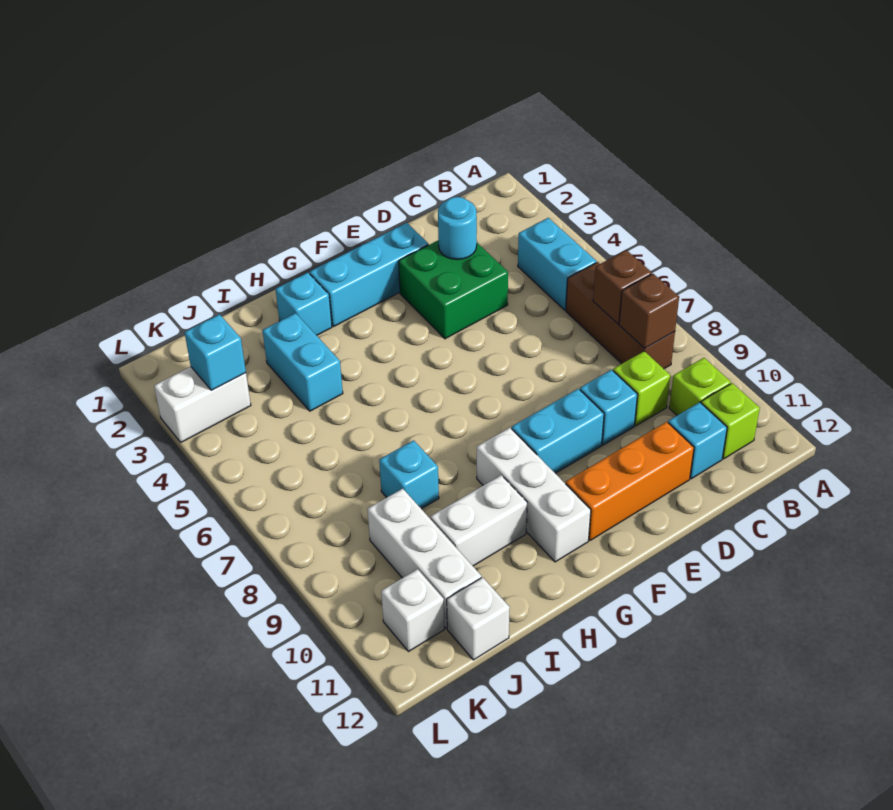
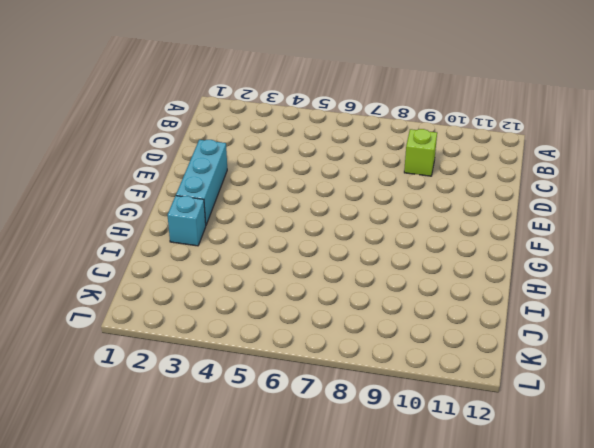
none -> cyan brick B4:B5 level 1
none -> brown brick B6:B8 level 1
none -> lime brick B10 level 1

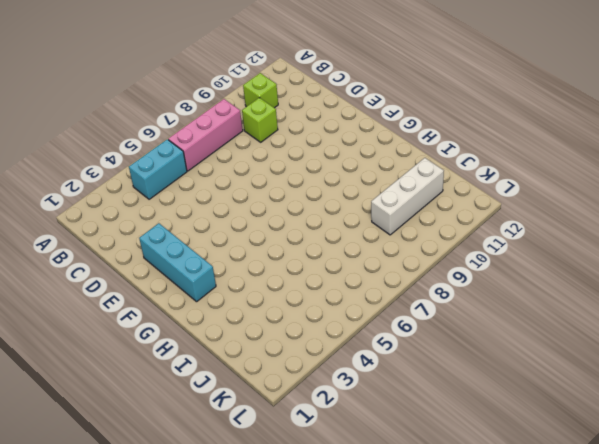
pink brick B6:B8 level 1 -> brown brick B6:B8 level 1
none -> lime brick B11 level 1
none -> cyan brick C11 level 1
none -> green brick D3:E4 level 1

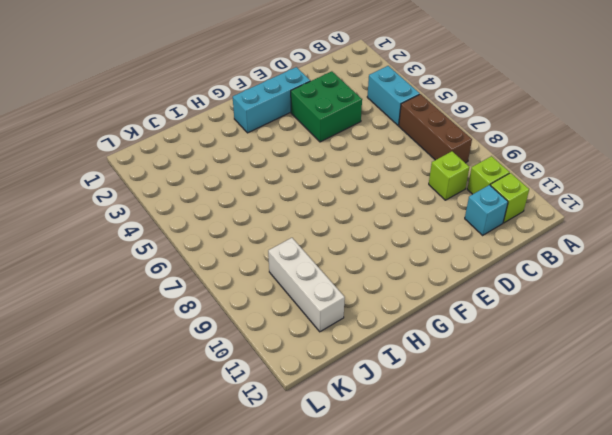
none -> cyan brick D9 level 1
none -> orange brick D11:F11 level 1
none -> cyan brick E9:F9 level 1

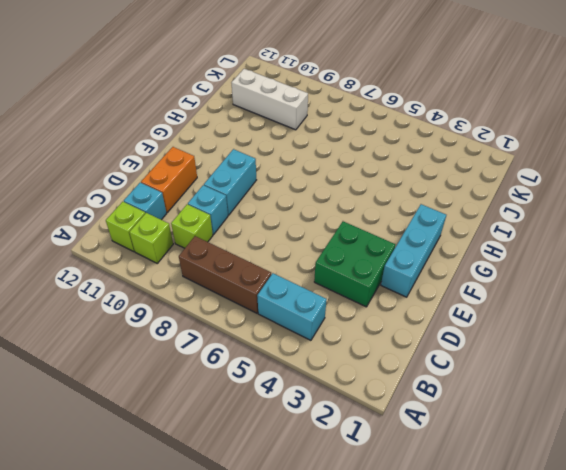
orange brick D11:E11 level 1 -> orange brick D11:F11 level 1
none -> white brick G9:G11 level 1
none -> cyan brick H2 level 1
none -> white brick H10:I10 level 1

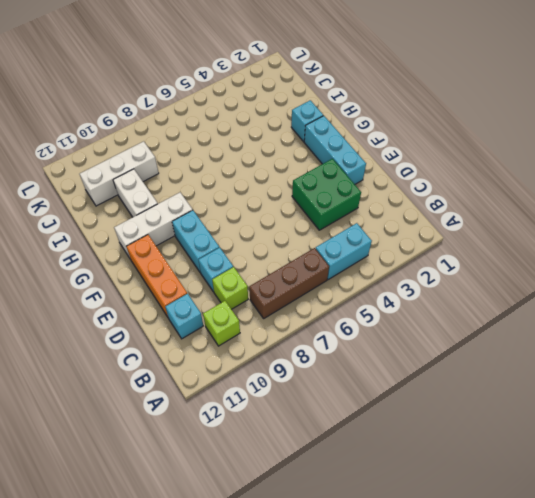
none -> lime brick B11 level 1
none -> cyan brick I3:I4 level 1
none -> cyan brick I8 level 1

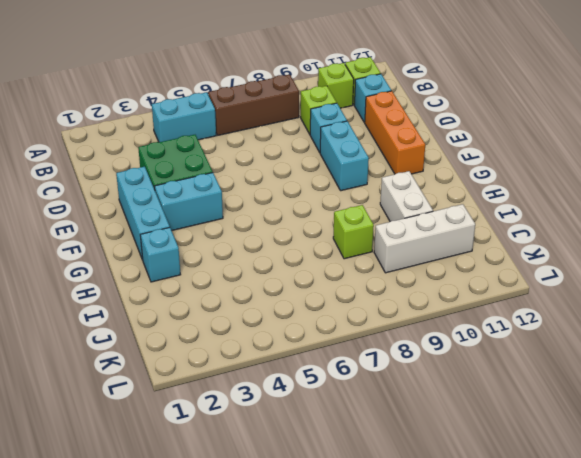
cyan brick F3:F4 level 1 -> cyan brick I3:I4 level 1
lime brick I8 level 1 -> cyan brick I8 level 1
none -> white brick G9:G11 level 1
none -> white brick J12 level 1
none -> white brick K3:L3 level 1

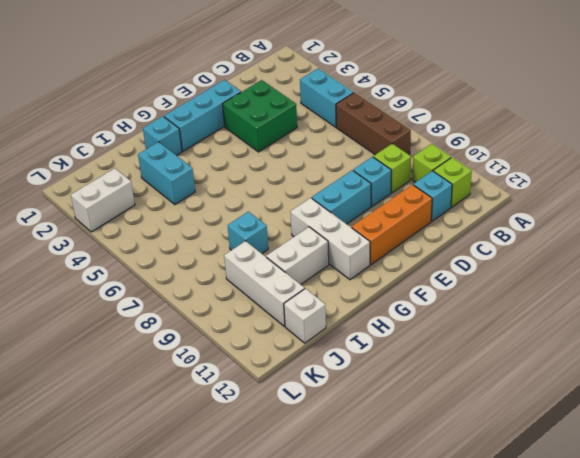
none -> white brick K11 level 1
none -> brown brick B7 level 2
none -> brown brick B8 level 2

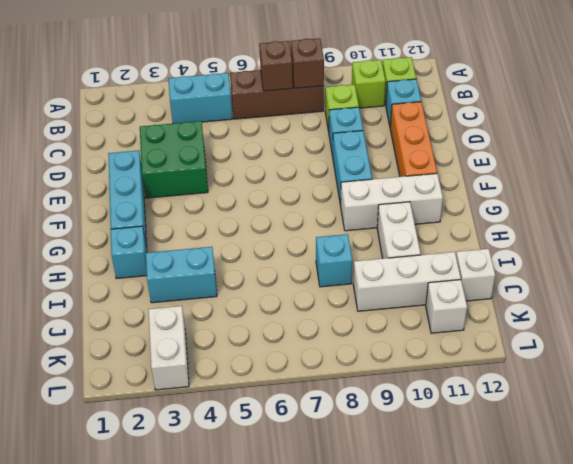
none -> cyan round brick D3 level 2
none -> cyan brick K3 level 2

